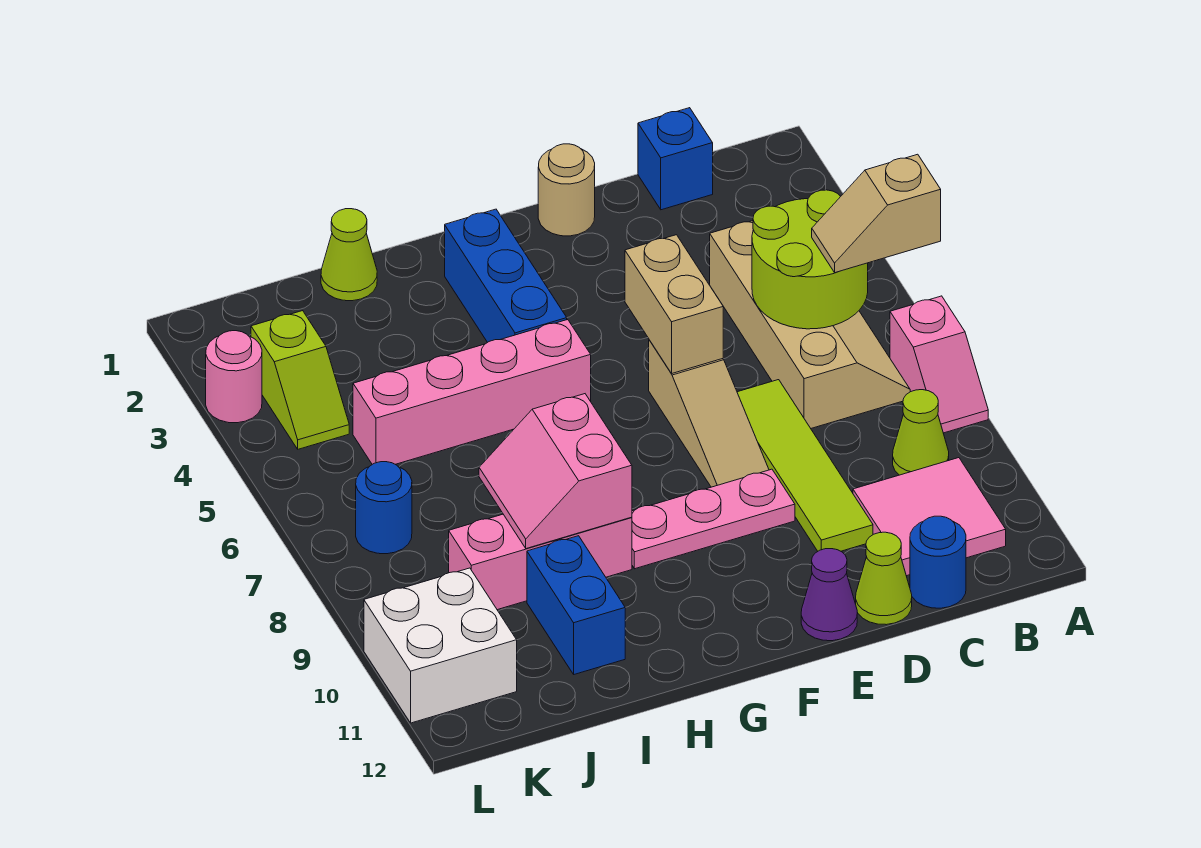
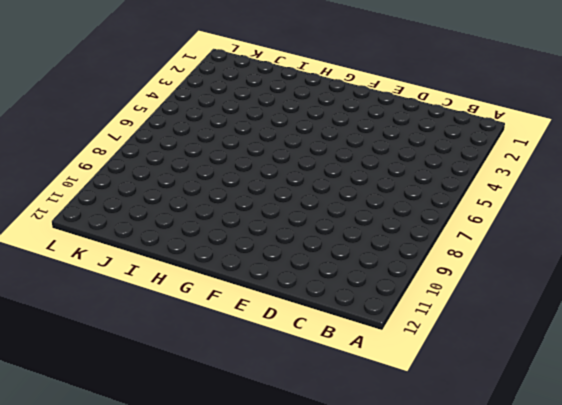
none -> pink slope A7:A8 level 1 top 7
none -> tan slope B4:C7 level 1 top C
none -> lime cone B9 level 1

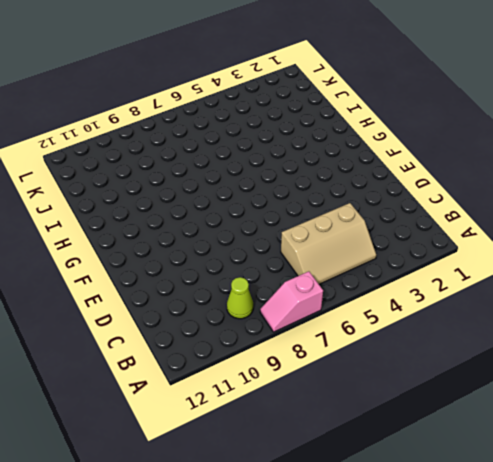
tan slope B4:C6 level 1 top C -> tan slope B4:C7 level 1 top C
none -> pink tile B10:C11 level 1
none -> blue brick C1 level 1
none -> blue round brick C12 level 1

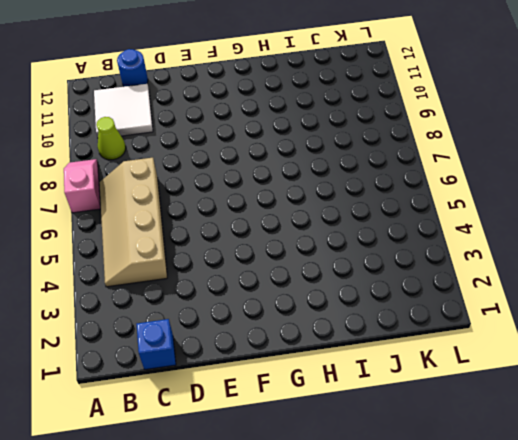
white tile B10:C11 level 1 -> pink tile B10:C11 level 1
none -> lime tile D7:D10 level 1
none -> lime cone D12 level 1
none -> tan round brick E1 level 1

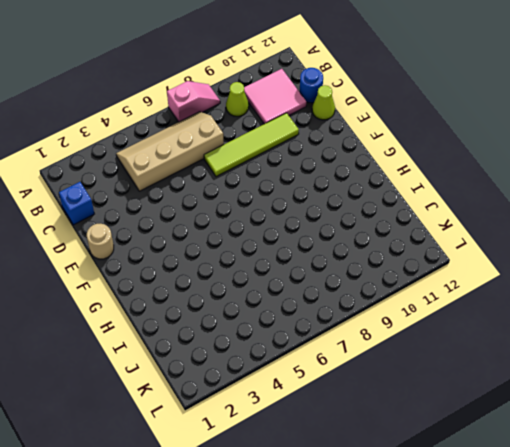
none -> tan slope E6:E8 level 1 top 6
none -> pink plate E9:G9 level 1
none -> purple cone E12 level 1

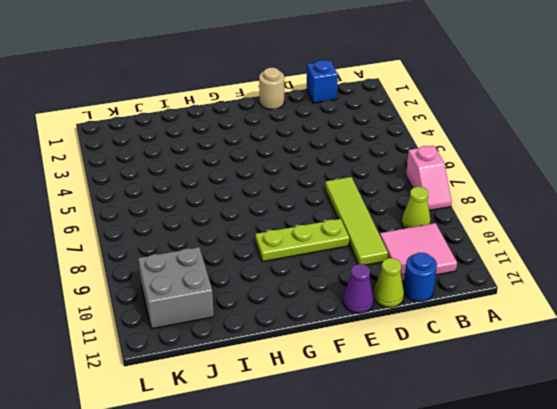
lime plate E9:G9 level 1 -> pink plate E9:G9 level 1
grey brick J10:K11 level 1 -> white brick K10:L11 level 1
none -> tan slope B4:C7 level 1 top C
none -> tan slope E6:E8 level 1 top 6
none -> blue brick G2:G4 level 1

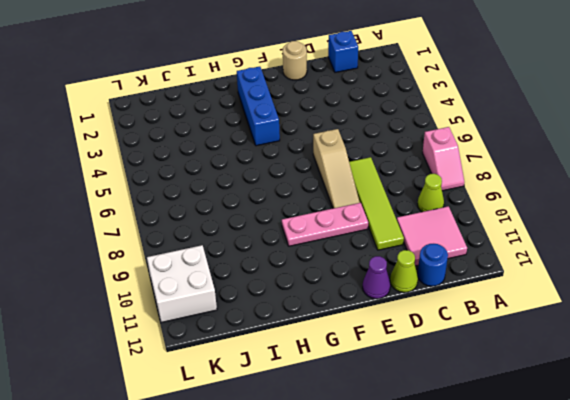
none -> tan slope B4:C7 level 1 top C
none -> pink brick G5:J5 level 1
none -> pink brick H9:J9 level 1

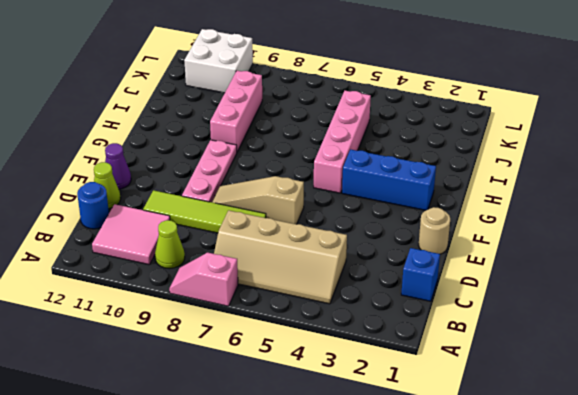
none -> lime cone I1 level 1
none -> blue brick I10:I11 level 1
none -> lime slope K3:K4 level 1 top 3

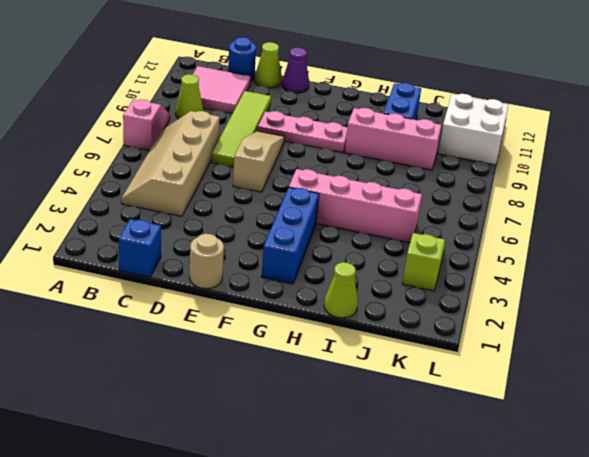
none -> blue round brick K7 level 1
none -> pink round brick L3 level 1
none -> lime round brick B5:C6 level 2

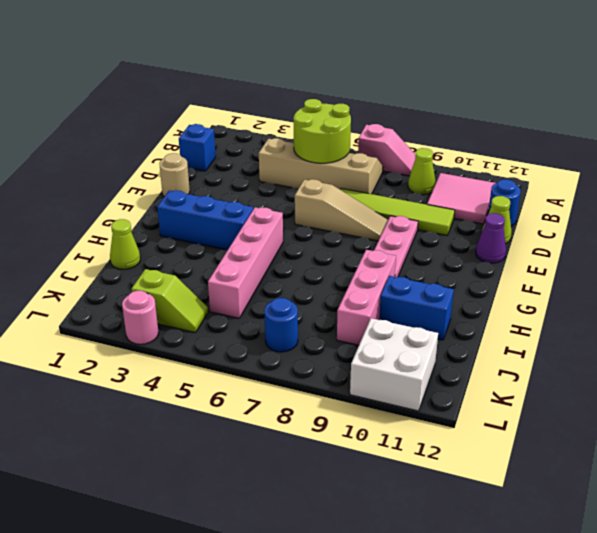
none -> tan brick E5:E6 level 2
none -> pink slope H8:I9 level 2 top H
none -> tan slope A6:B6 level 3 top A

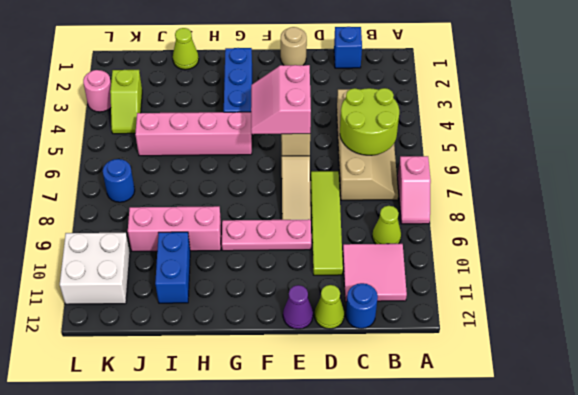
pink slope E5:F6 level 3 top E -> pink slope H8:I9 level 2 top H
none -> tan slope A6:B6 level 3 top A

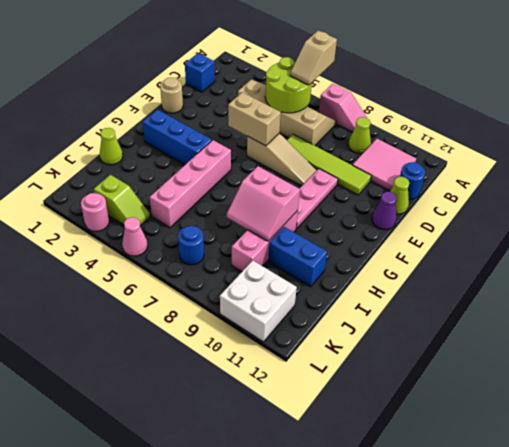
pink cone L5 level 1 -> none

